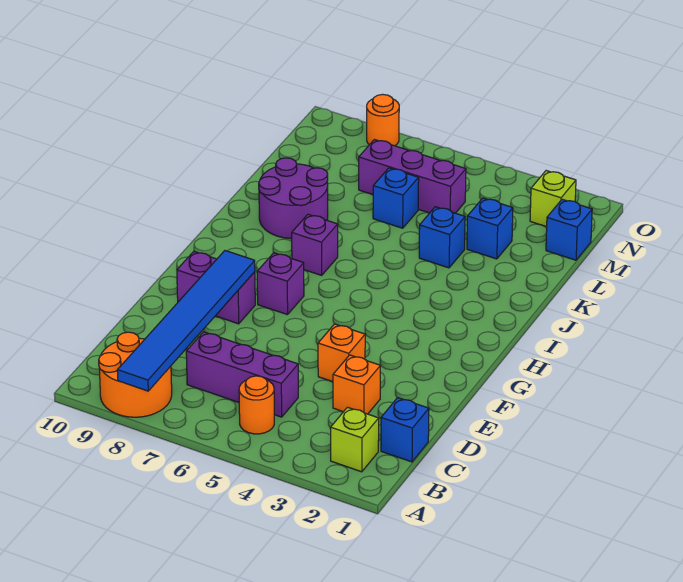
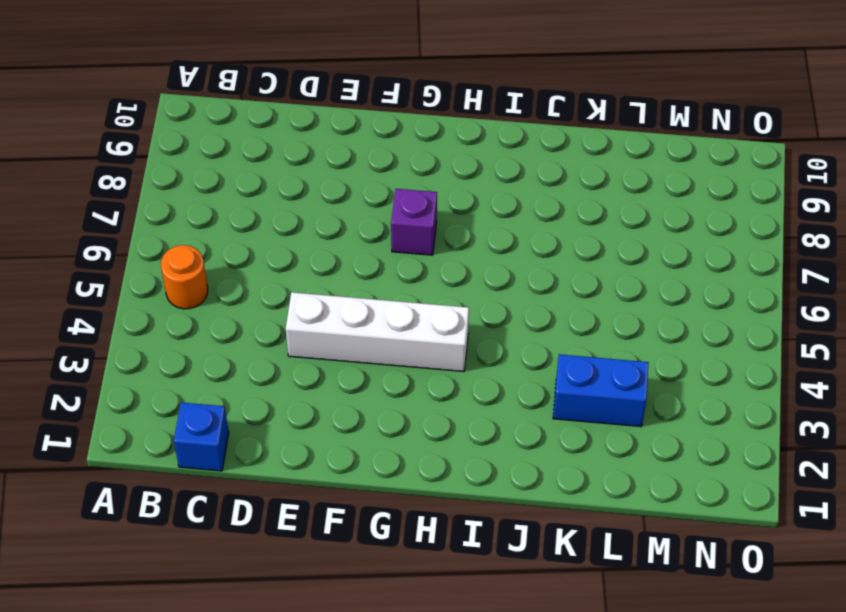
white brick E4:H4 level 1 -> orange brick E4 level 1
blue brick K3:L3 level 1 -> blue brick L3 level 1
none -> orange round brick A8:B9 level 1
none -> lime brick B2 level 1
none -> purple brick C5:C7 level 1

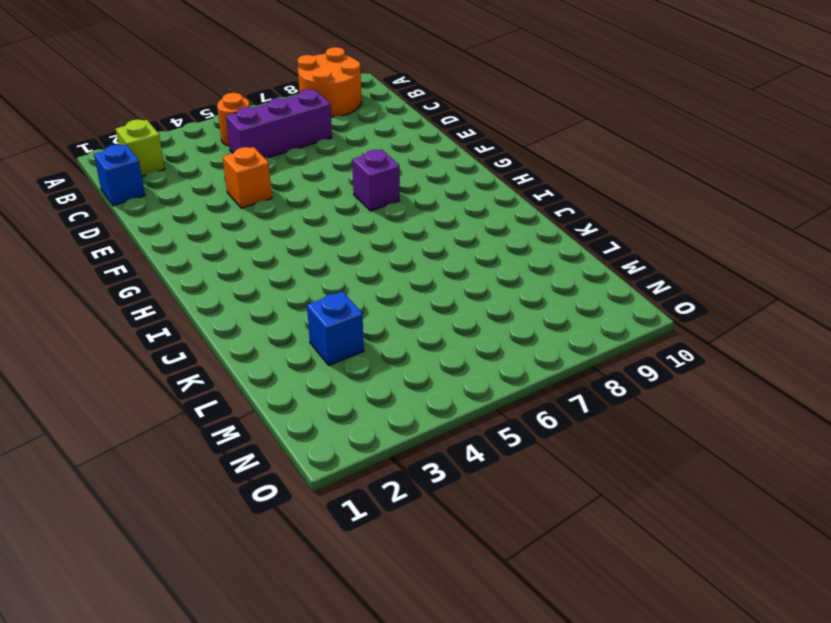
none -> orange brick D3 level 1
none -> purple brick F8:F9 level 1
none -> purple brick I7 level 1

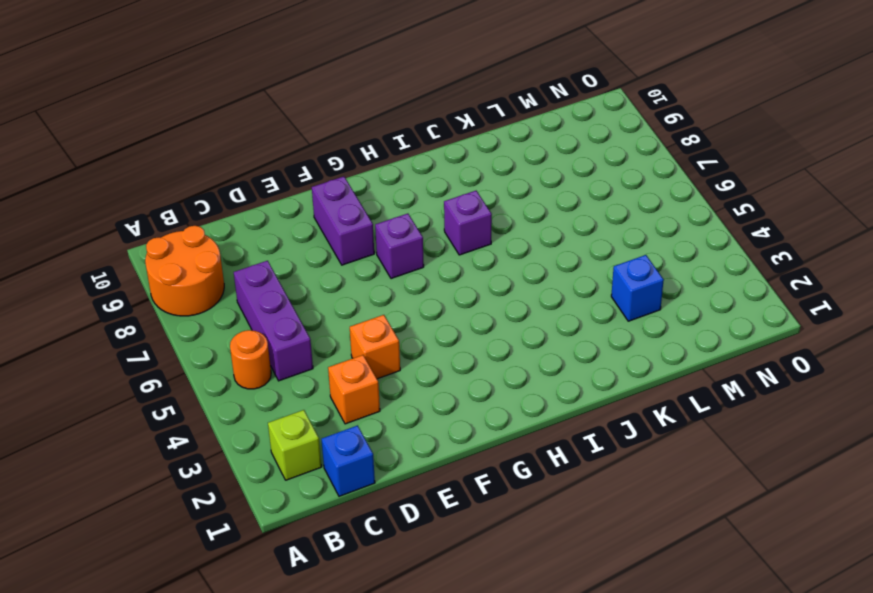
none -> purple round brick J8:K9 level 1
none -> blue brick K4 level 1
none -> blue brick L6 level 1

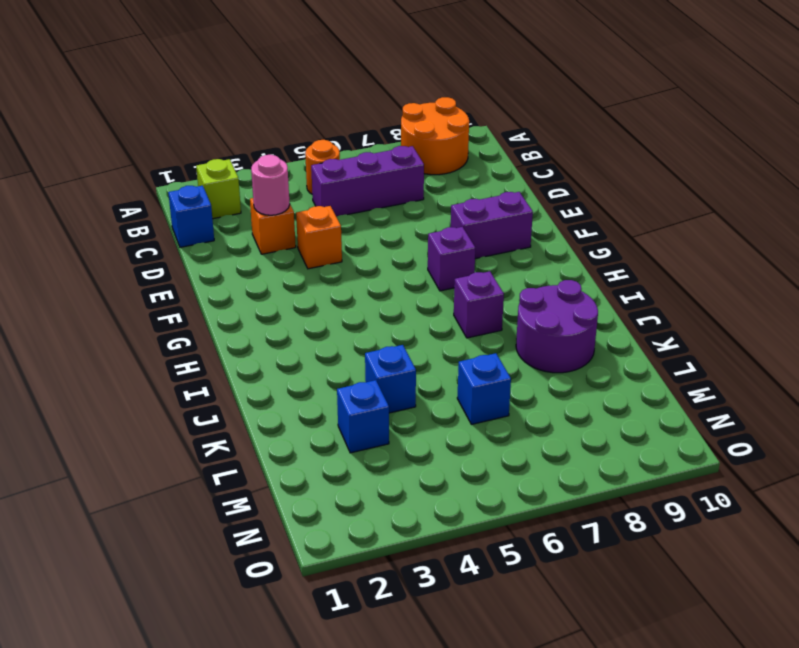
pink round brick D3 level 2 -> none
none -> blue brick M1 level 1
none -> purple brick M5:M7 level 1
none -> lime brick N2 level 1

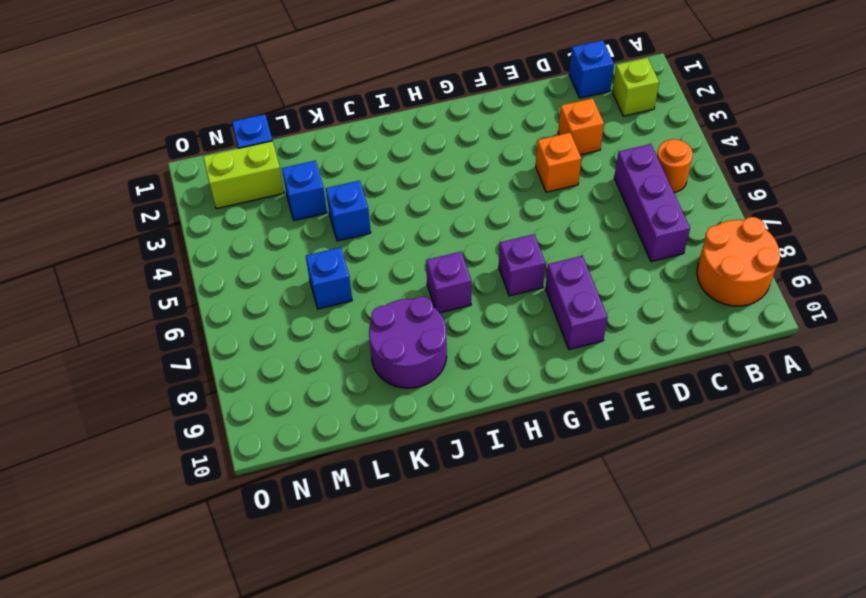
lime brick M2:N2 level 1 -> lime brick N2 level 1
none -> purple brick M5:M7 level 1
none -> orange round brick O8 level 1
none -> blue tile A8:F8 level 2

